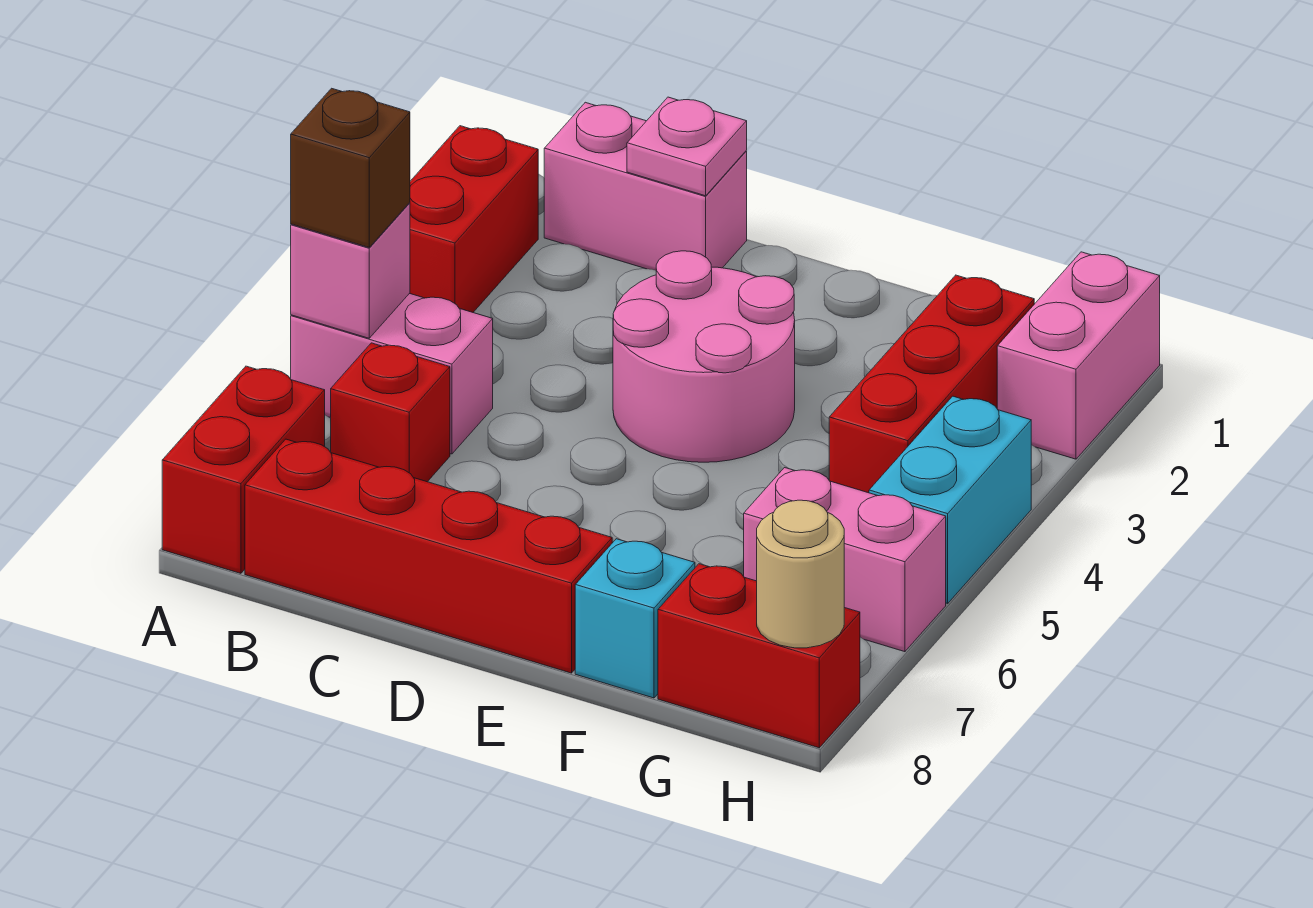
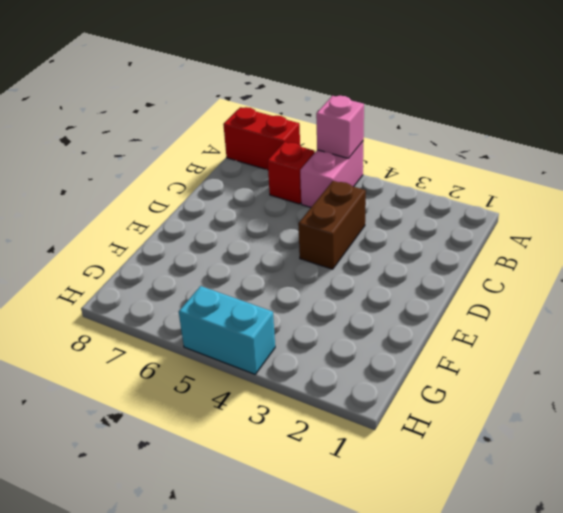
brown brick C4:D4 level 1 -> pink round brick D3:E4 level 1
none -> red brick A2:A3 level 1
none -> pink brick B1:C1 level 1
none -> red brick B8:E8 level 1

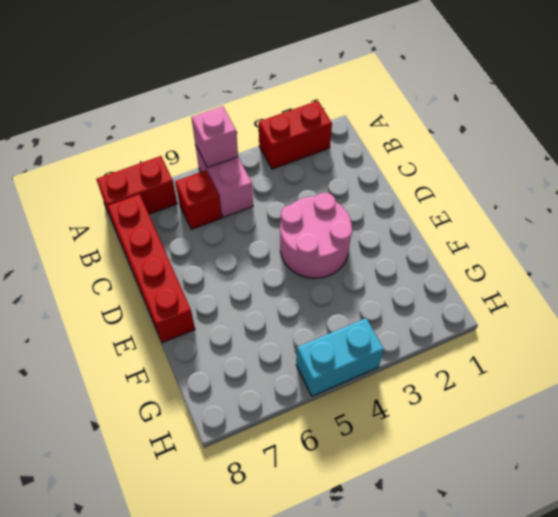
none -> pink brick B1:C1 level 1
none -> cyan brick F8 level 1
none -> red brick G2:G4 level 1

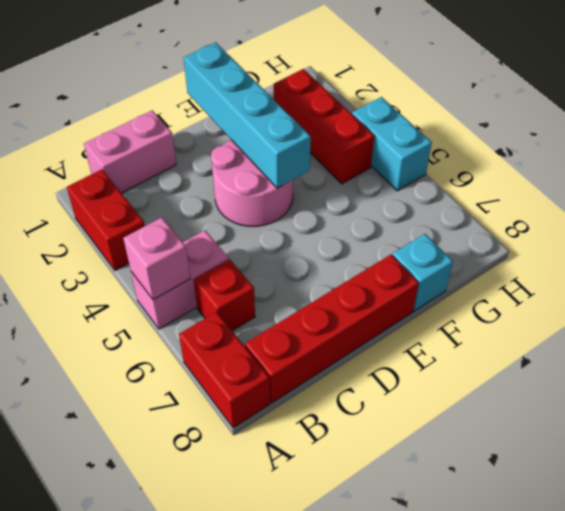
cyan brick E1:E4 level 2 -> none
none -> pink brick G6:H6 level 1
none -> red brick G8:H8 level 1
none -> pink brick H1:H2 level 1

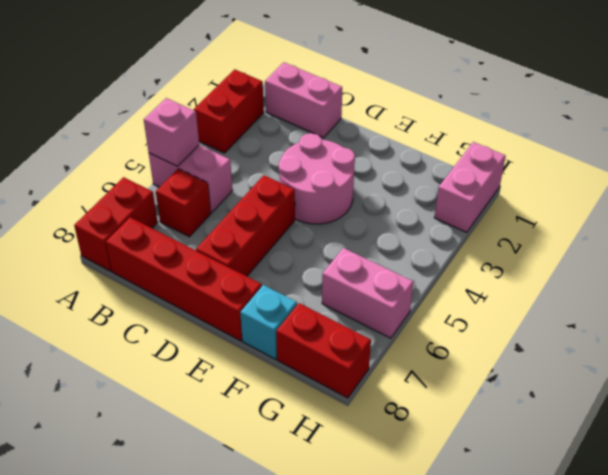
red brick D5:D7 level 1 -> red brick G2:G4 level 1
none -> cyan brick H4:H5 level 1
none -> pink plate C1 level 2
none -> tan round brick H8 level 2

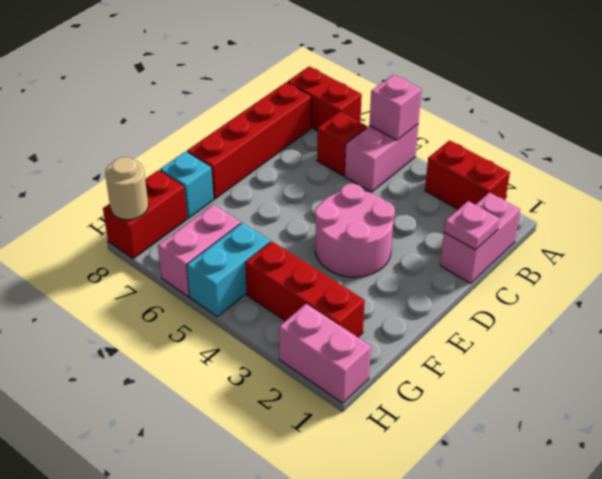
cyan brick G5:H5 level 1 -> cyan brick H4:H5 level 1
none -> brown brick A5 level 3

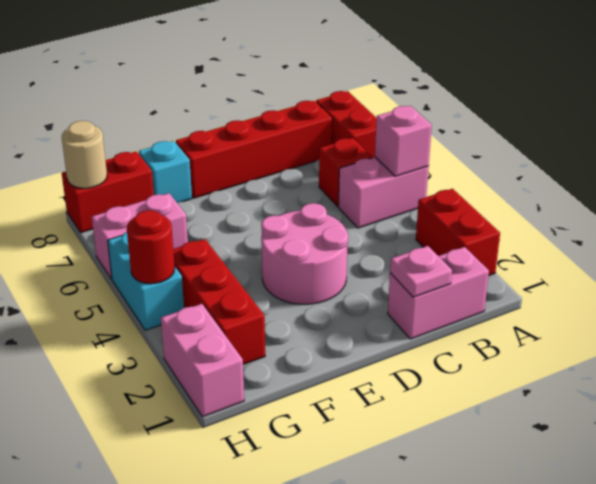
red round brick H4 level 2 -> none
none -> brown brick A5 level 3

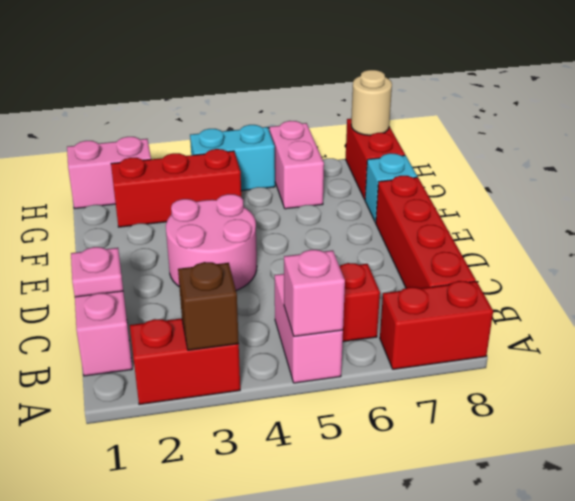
brown brick A3 level 2 -> brown brick A5 level 3

